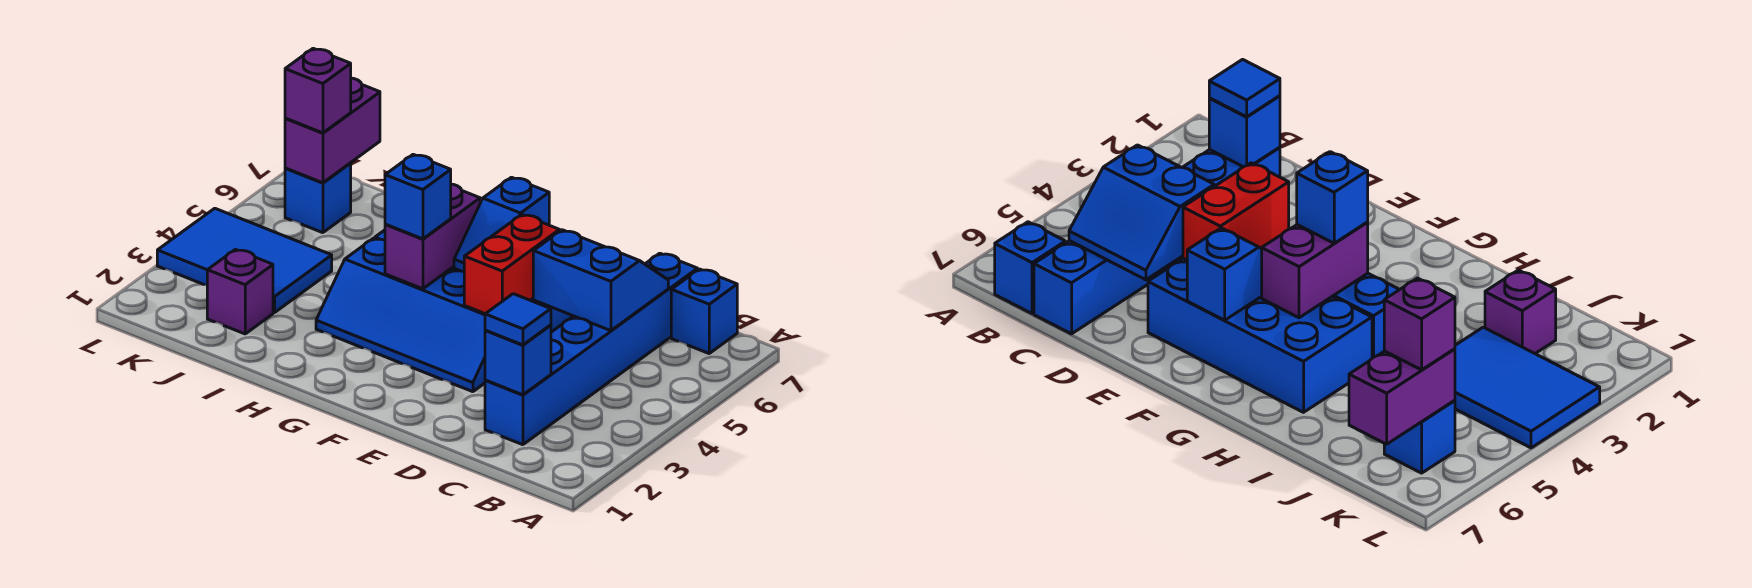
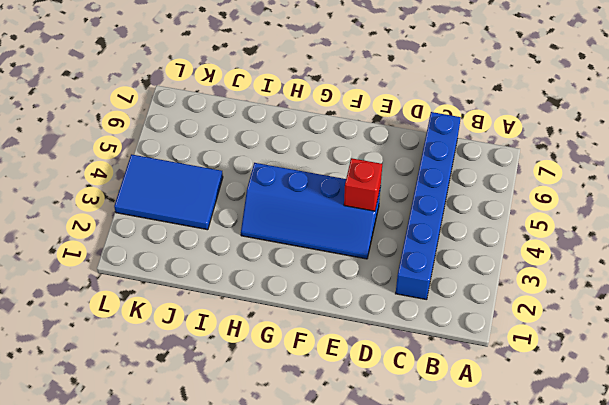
red brick E4 level 2 -> red brick E4:E5 level 2
none -> blue brick B7 level 1
none -> blue brick E5:H6 level 1
none -> purple brick J2 level 1

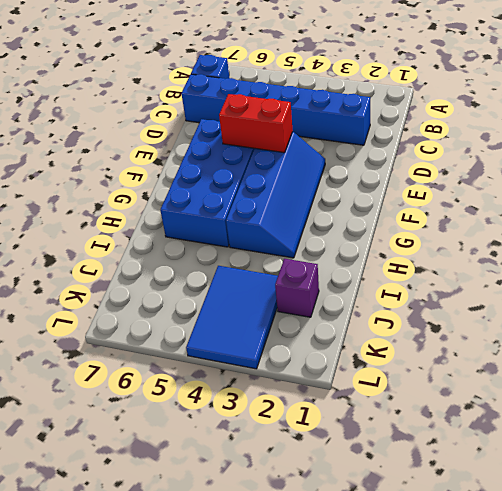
none -> blue brick K6 level 1
none -> blue brick C2 level 2
none -> blue slope C5:D6 level 2 top 5

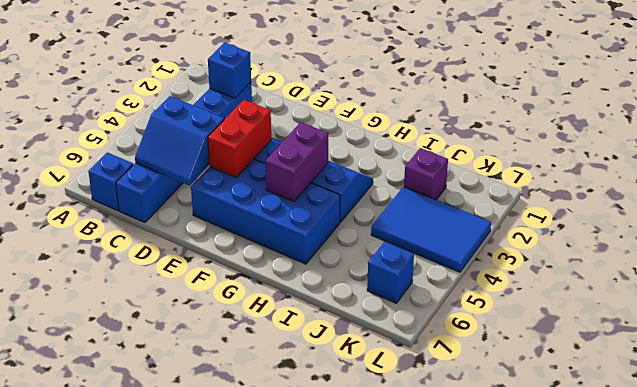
none -> blue slope F5:F6 level 2 top 6
none -> purple brick K6:K7 level 2
none -> blue tile C2 level 3

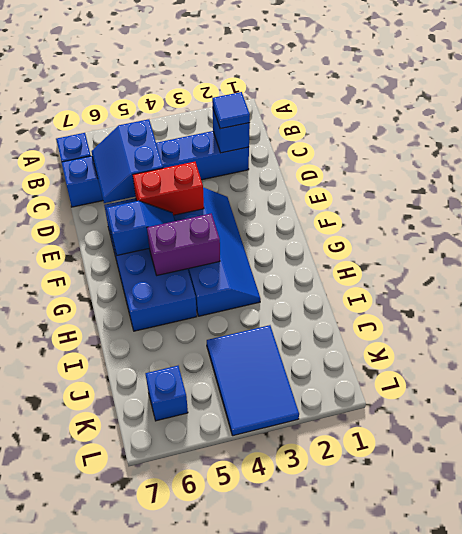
none -> purple brick J2 level 1
none -> purple brick K6:K7 level 2
none -> blue brick G4 level 3

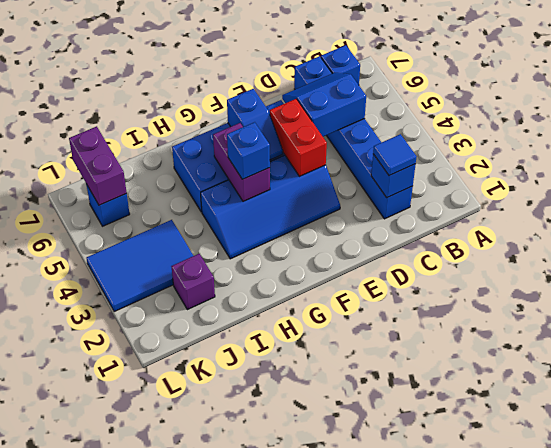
none -> purple brick K6 level 3

